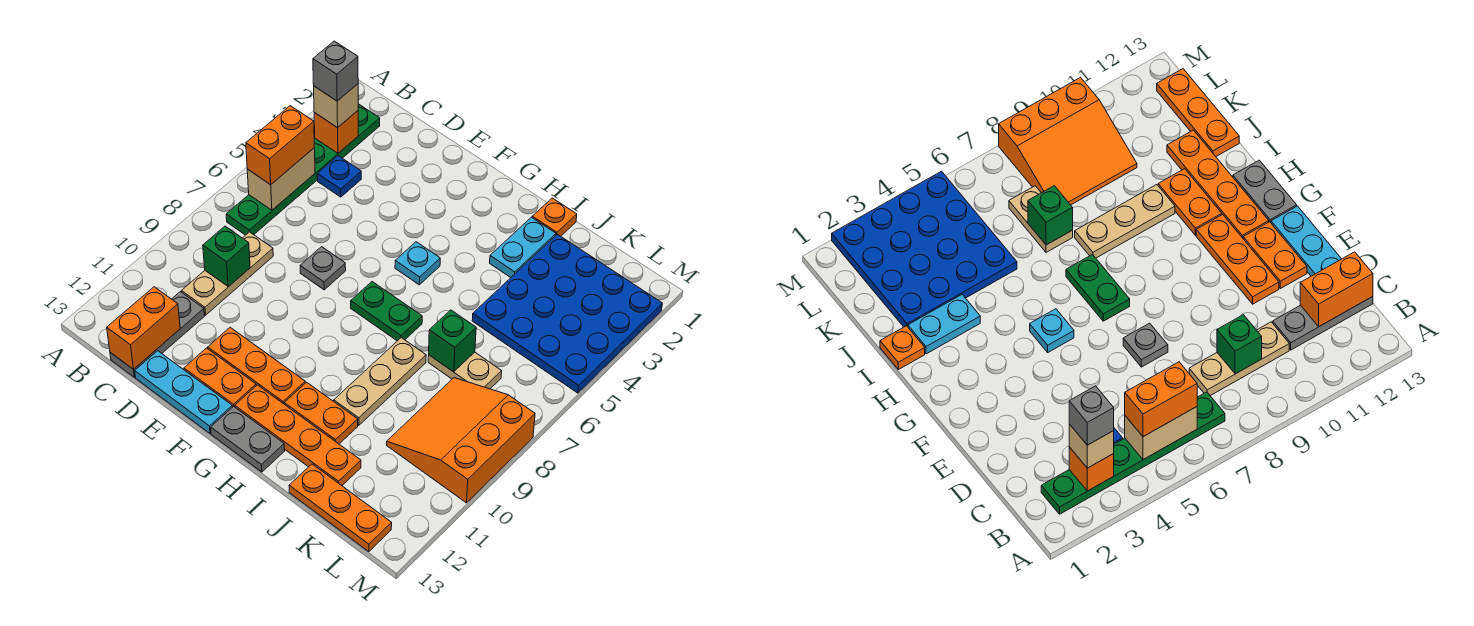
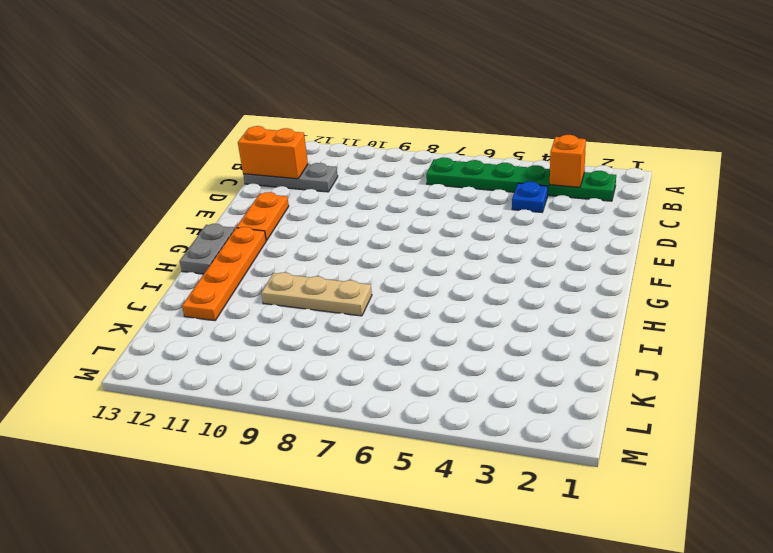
none -> tan plate C8:C10 level 1
none -> cyan plate D13:F13 level 1
none -> grey plate E7 level 1

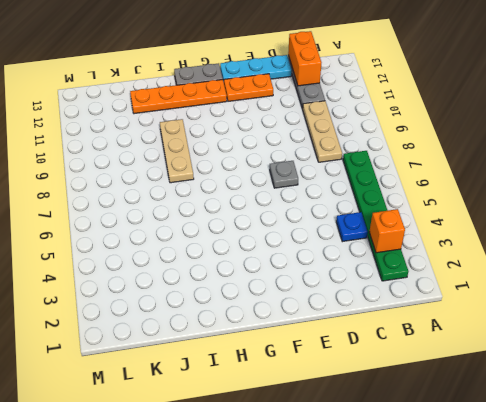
none -> orange plate E11:G11 level 1
none -> cyan plate G5 level 1
none -> green plate G7:H7 level 1

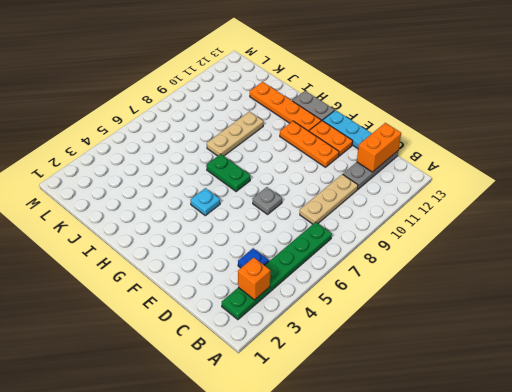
none -> orange plate H11:I11 level 1
none -> orange plate I1 level 1
none -> cyan plate I2:I3 level 1

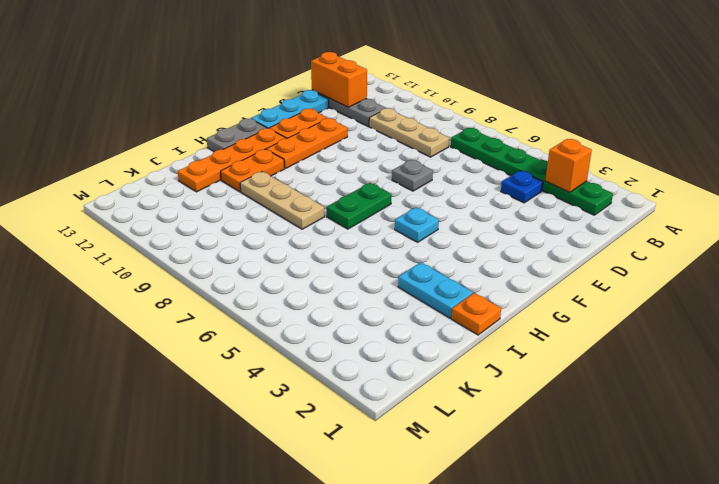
none -> blue plate J2:M5 level 1
none -> tan plate J7:K7 level 1
none -> orange plate J13:L13 level 1

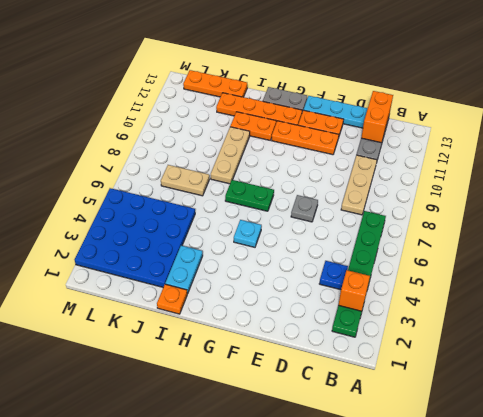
none -> orange slope K8:M10 level 1 top M
none -> tan brick B5:B6 level 2
none -> green brick C9 level 2

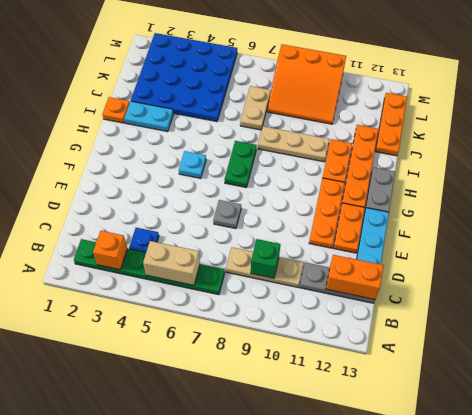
none -> green brick J7 level 2
none -> tan brick B3 level 3
none -> orange brick B5:B6 level 3

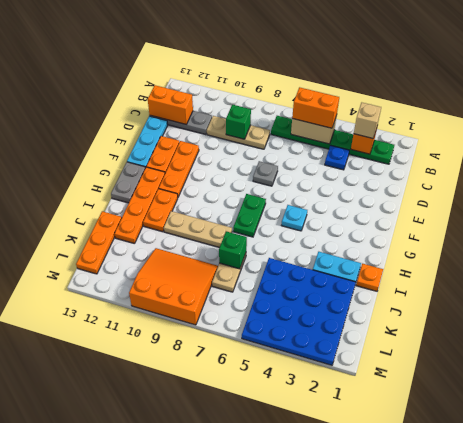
none -> grey brick B3 level 4

